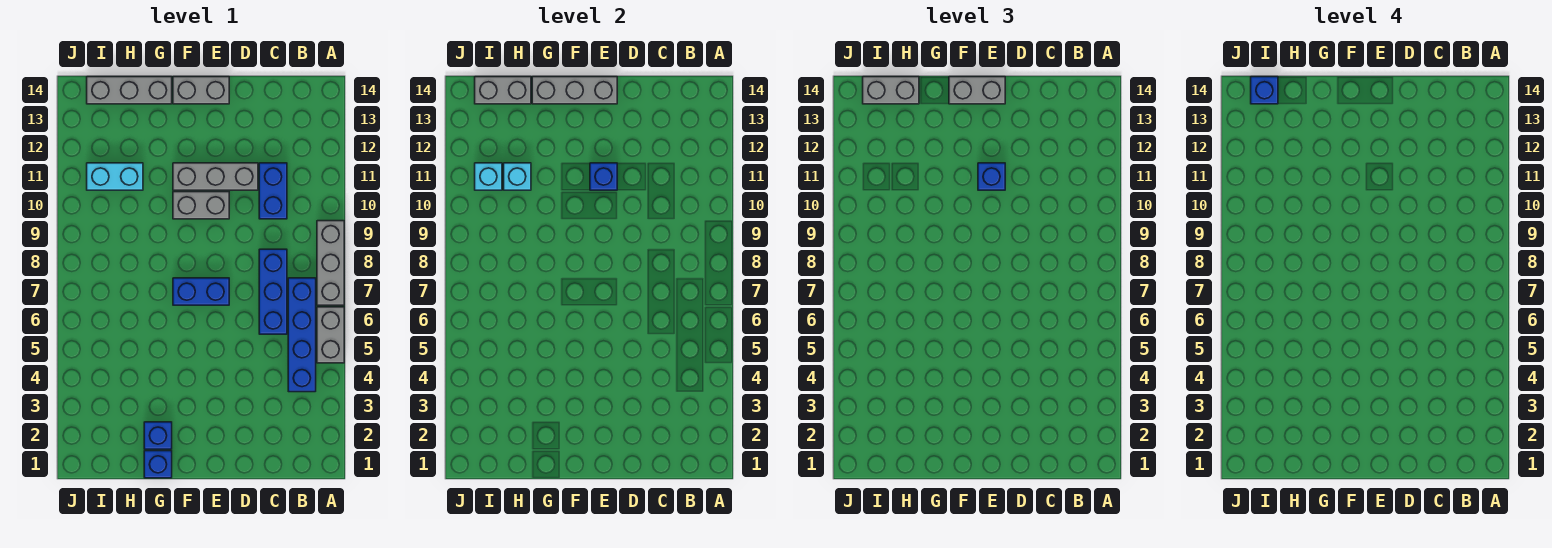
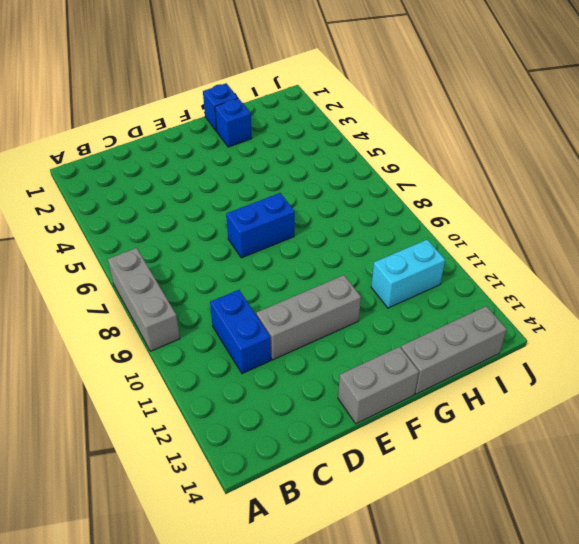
none -> grey brick A5:A6 level 1
none -> blue brick B4:B7 level 1
none -> blue brick C6:C8 level 1

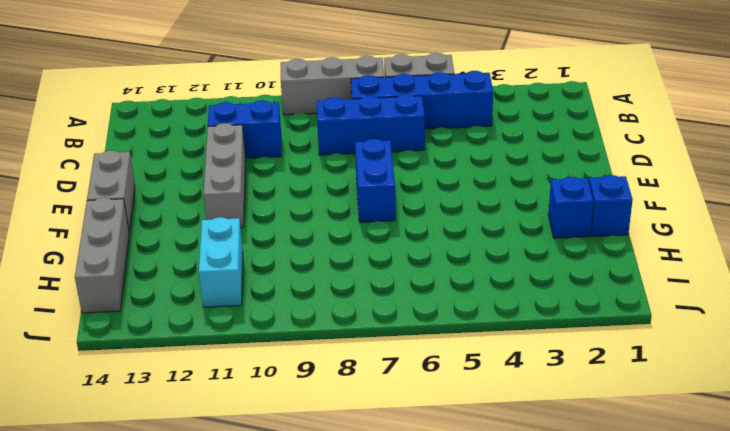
none -> grey brick E10:F10 level 1
none -> blue brick E11 level 2
none -> grey brick E14:G14 level 2

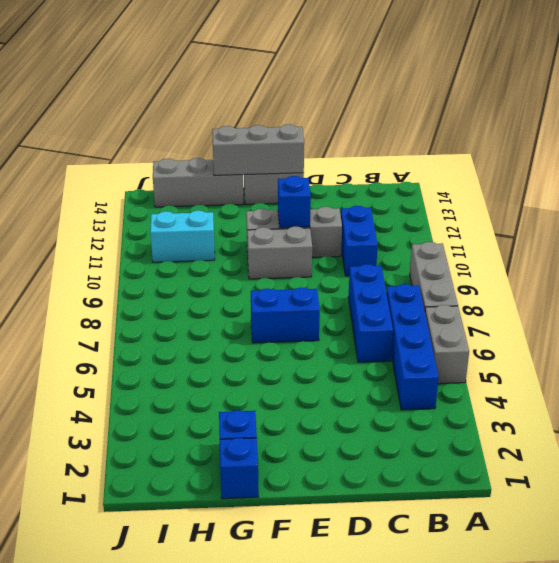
none -> cyan brick H11 level 2
none -> grey brick H14:I14 level 2
none -> cyan brick I11 level 2

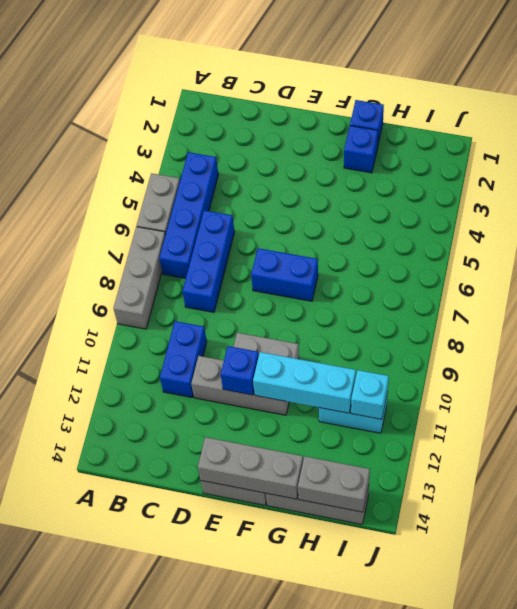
cyan brick F11:H11 level 2 -> cyan brick H11 level 2
none -> blue brick E11 level 3
none -> grey brick E14:F14 level 3
none -> grey brick H14:I14 level 3

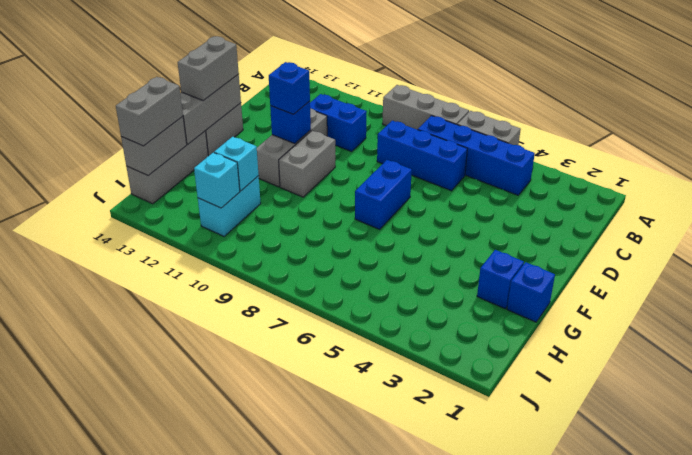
none -> blue brick I14 level 4

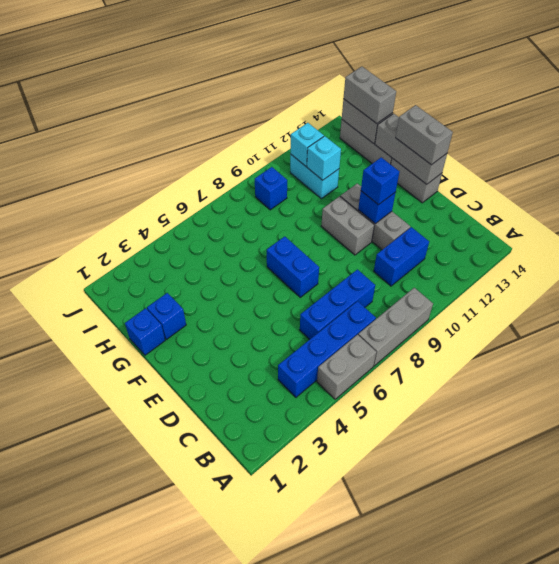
blue brick I9 level 1 -> blue brick I14 level 4

